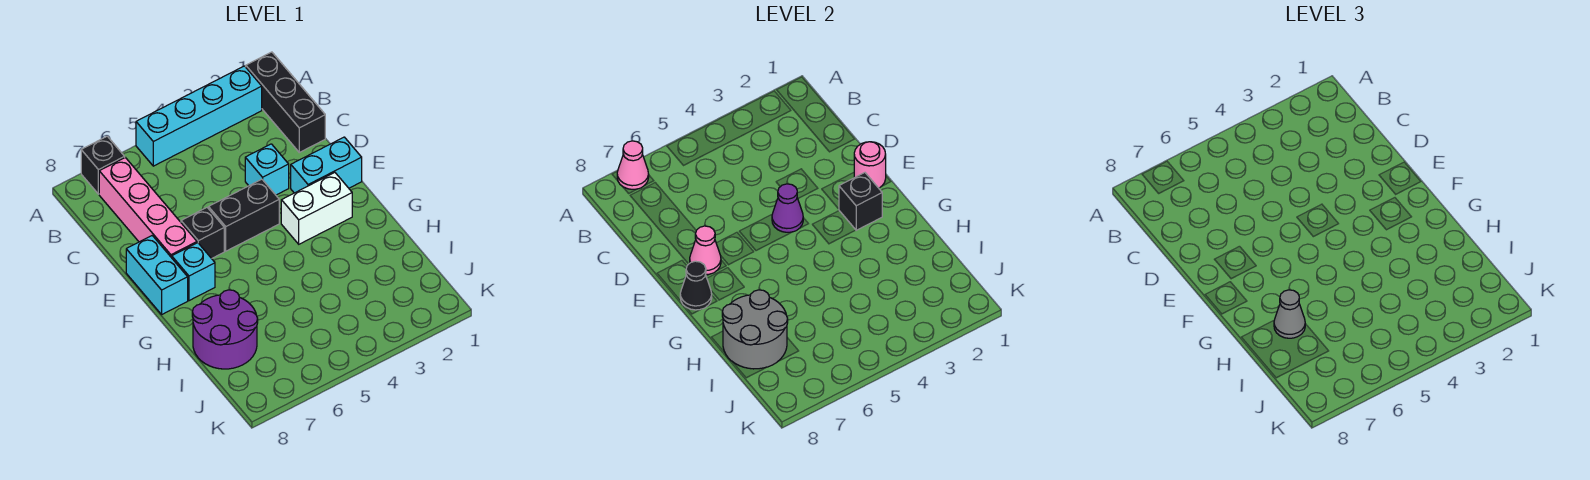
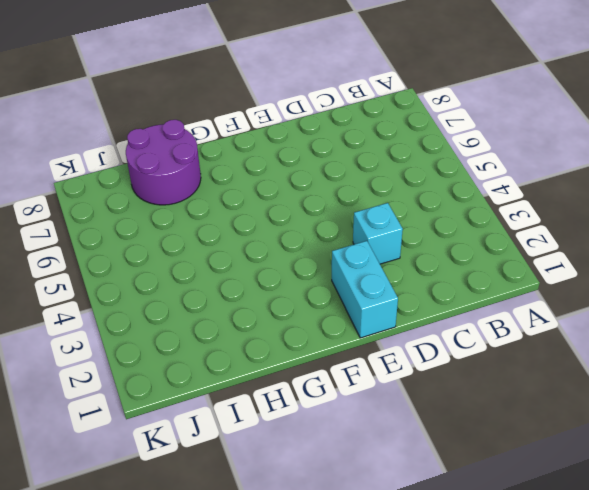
none -> black brick A1:C1 level 1
none -> cyan brick A2:A5 level 1
none -> black brick A7 level 1

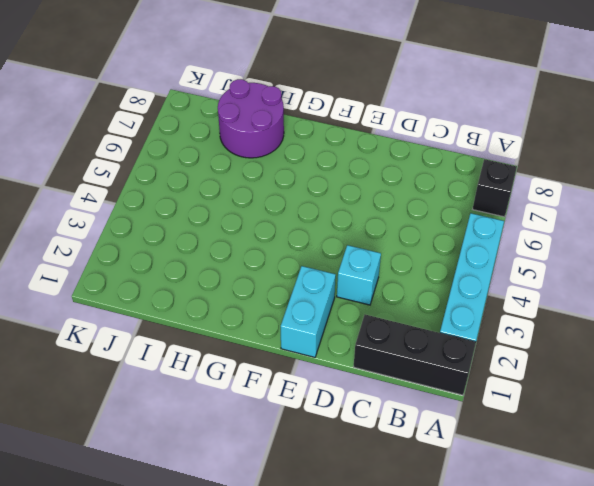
none -> pink brick B7:E7 level 1
none -> black brick E4:E5 level 1
none -> black brick E6 level 1

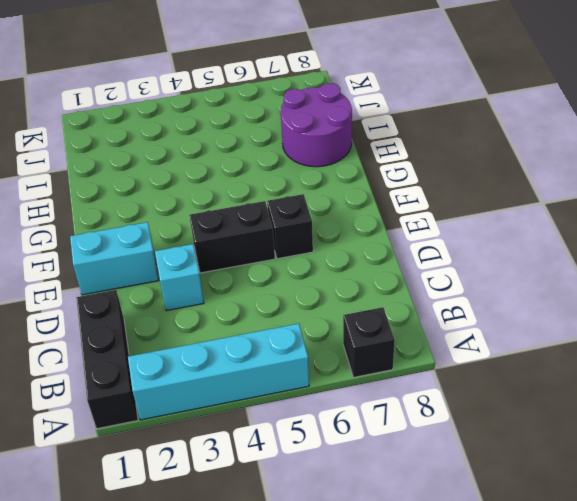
none -> pink brick B7:E7 level 1
none -> cyan brick E8:F8 level 1
none -> white brick F2:F3 level 1

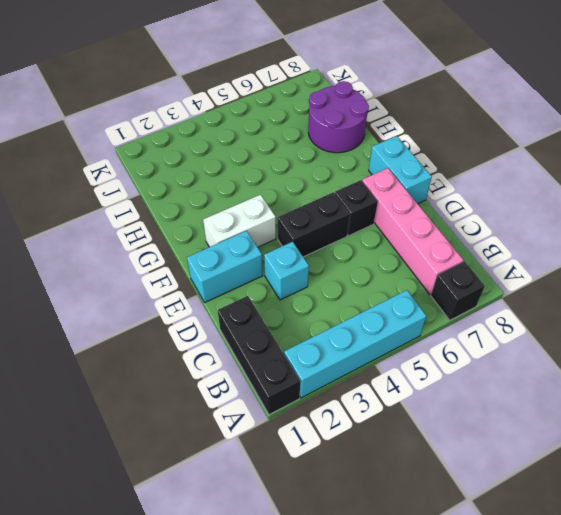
none -> cyan brick F7 level 1
none -> pink cone A7 level 2
none -> pink round brick E1 level 2

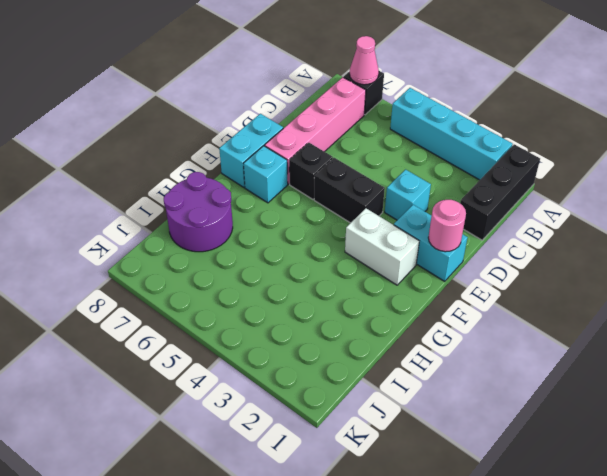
none -> purple cone E4 level 2
none -> pink cone E7 level 2
none -> black brick F2 level 2

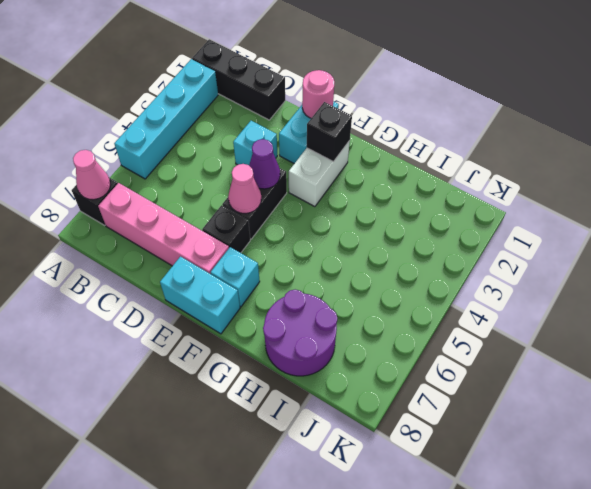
pink cone E5 level 2 -> pink cone E7 level 2
none -> black cone F8 level 2
none -> grey round brick H7:I8 level 2
none -> grey cone H7 level 3

